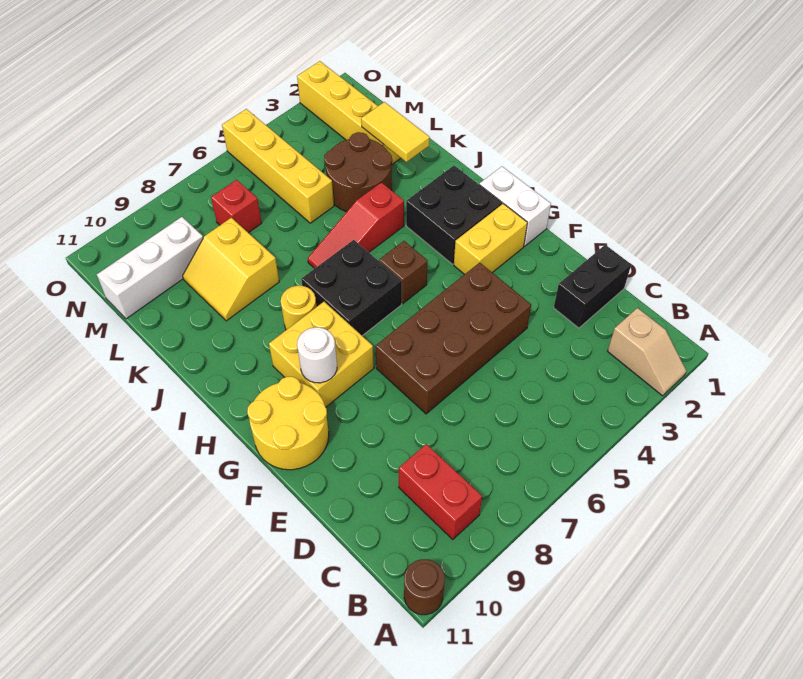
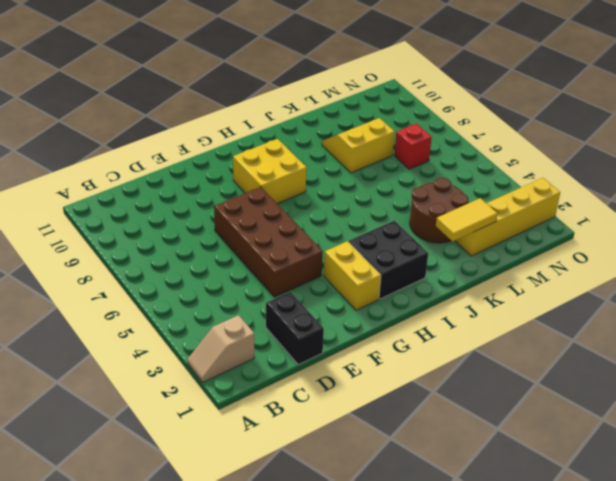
none -> brown round brick A11 level 1
none -> red brick B9:C9 level 1
none -> yellow round brick F10:G11 level 1

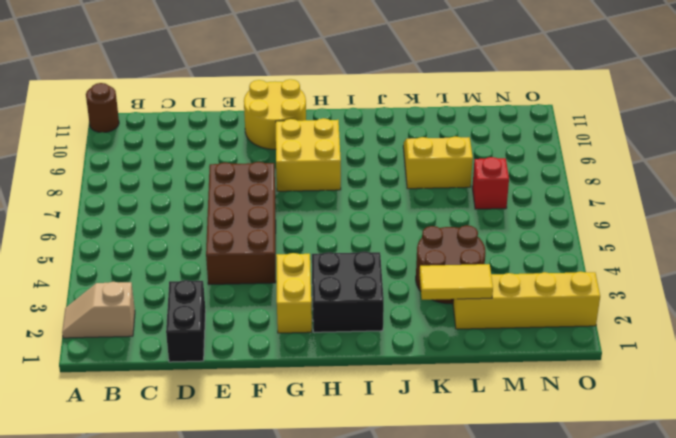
none -> red brick B9:C9 level 1
none -> white brick G1:H1 level 1
none -> brown brick H5 level 1

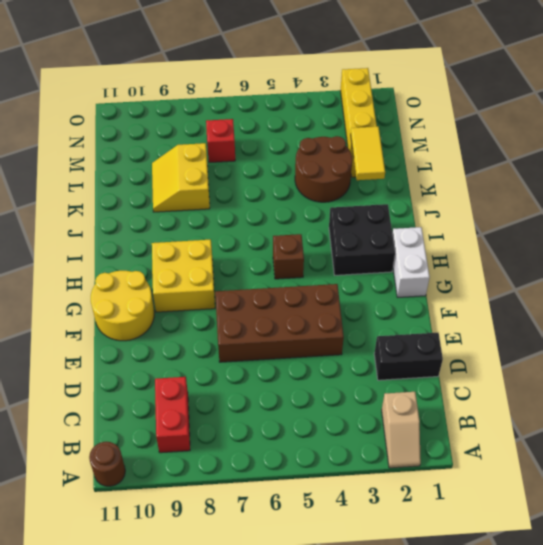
none -> yellow brick G2:G3 level 1
none -> black brick H6:I7 level 1
none -> yellow round brick I8 level 1

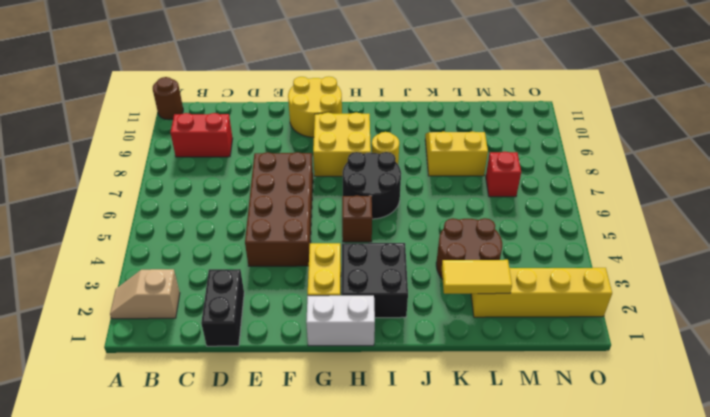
black round brick H6:I7 level 1 -> black brick H6:I7 level 1
none -> red slope J4:J6 level 1 top 4
none -> yellow brick L5:O5 level 1
none -> white brick M9:M11 level 1

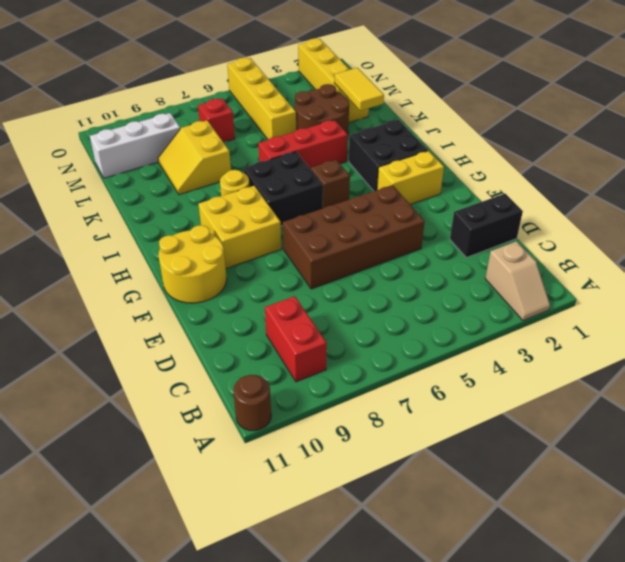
red brick J4:J6 level 1 -> red slope J4:J6 level 1 top 4
none -> white brick G1:H1 level 1
none -> white round brick G9 level 2

